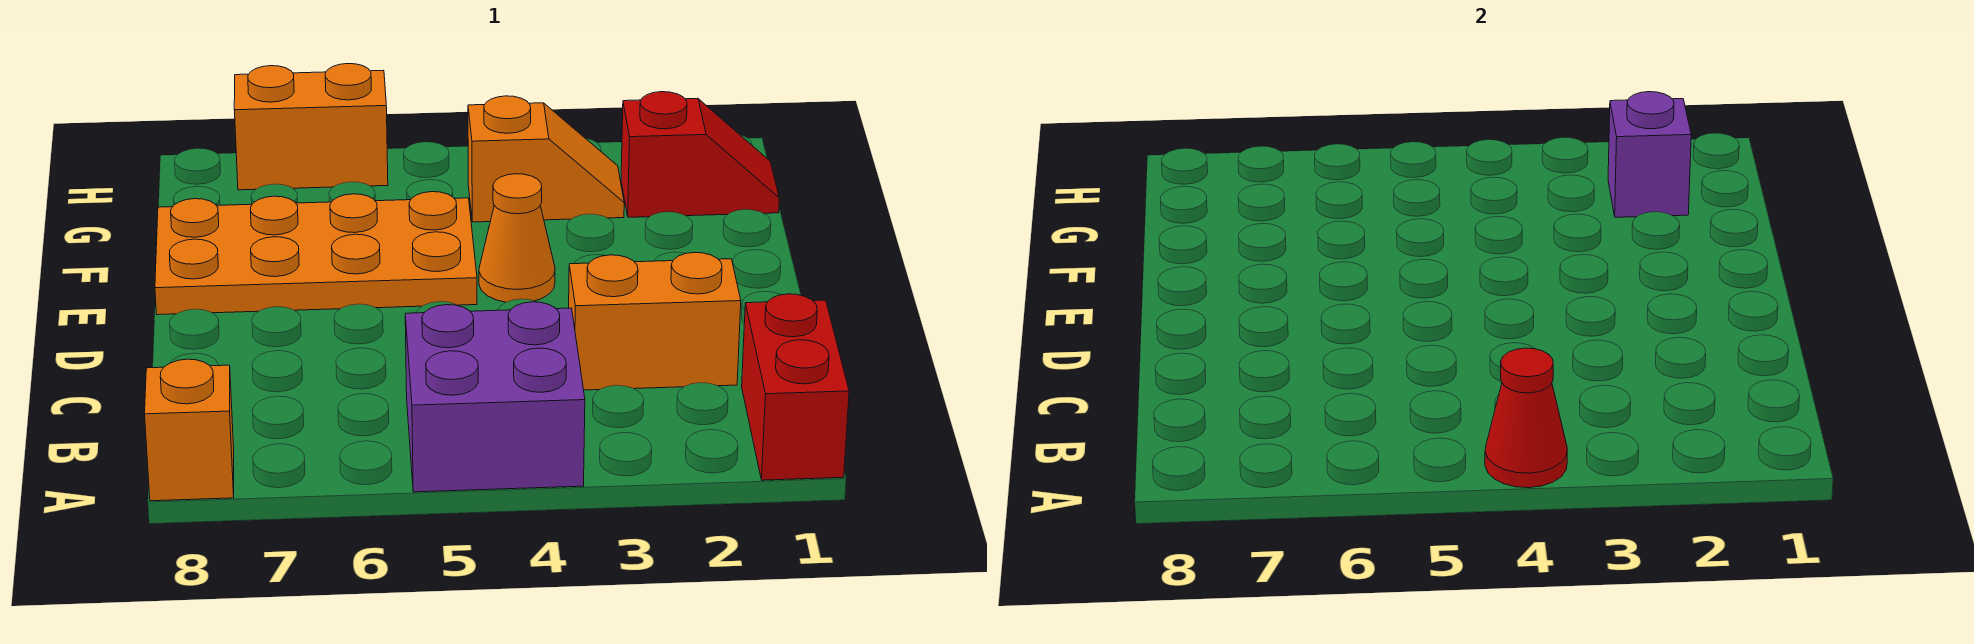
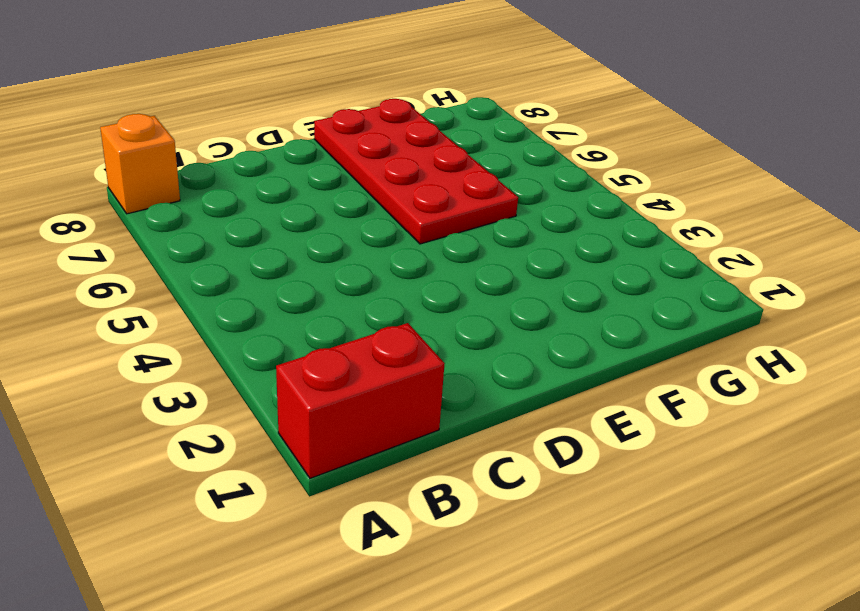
red plate E5:F8 level 1 -> orange plate E5:F8 level 1
none -> purple brick A4:B5 level 1
none -> orange brick C2:C3 level 1

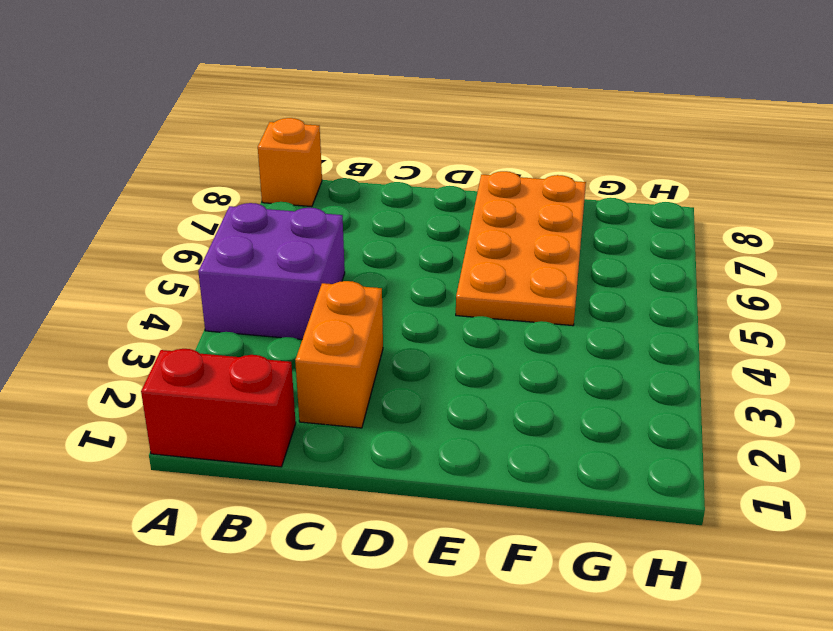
none -> orange cone E4 level 1
none -> red slope G1:G2 level 1 top 2

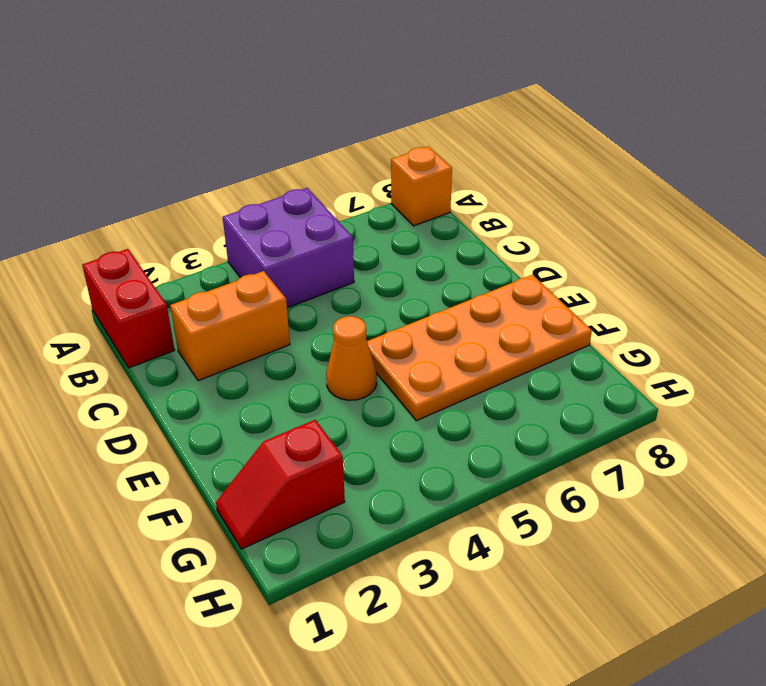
none -> orange slope G3:G4 level 1 top 4
none -> orange brick H6:H7 level 1

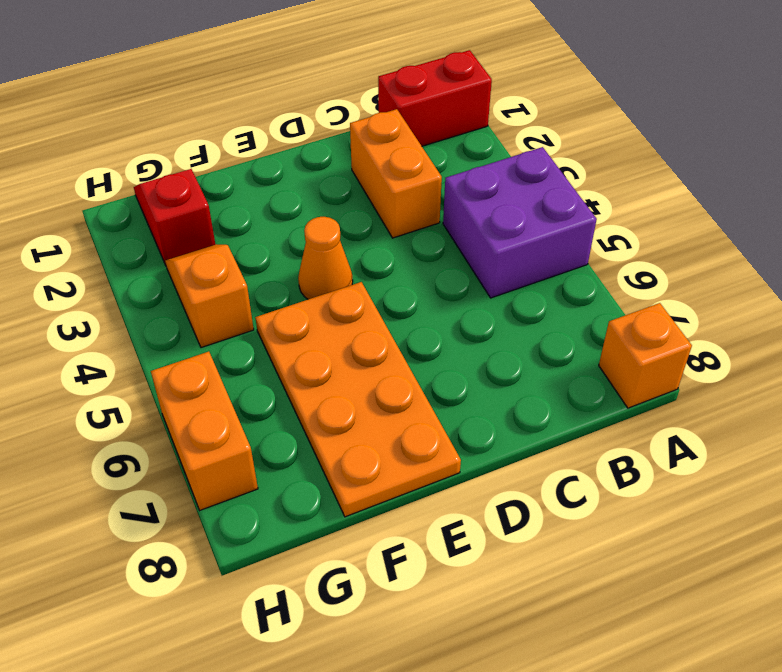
none -> red cone A4 level 2
none -> purple brick G2 level 2

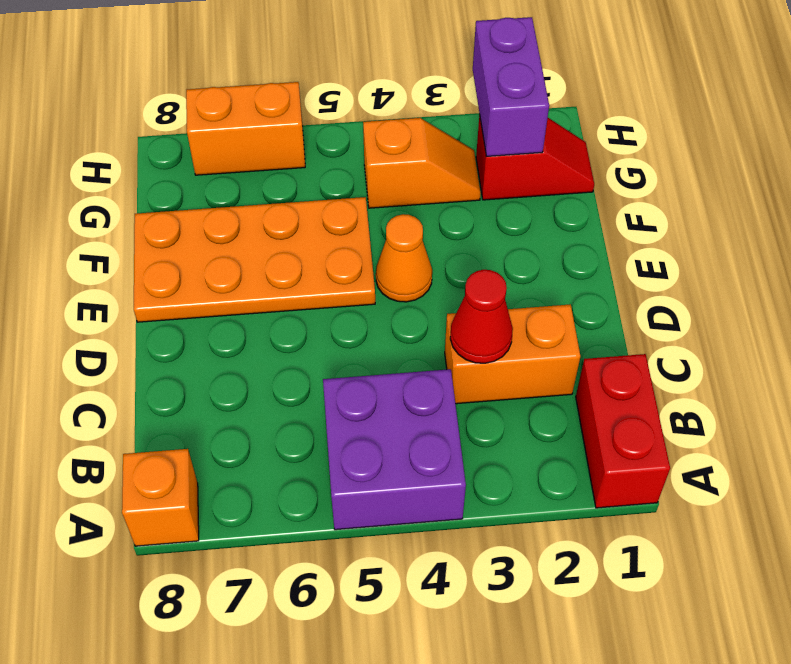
red cone C3 level 2 -> red cone A4 level 2
purple brick G2:H2 level 2 -> purple brick G2 level 2

